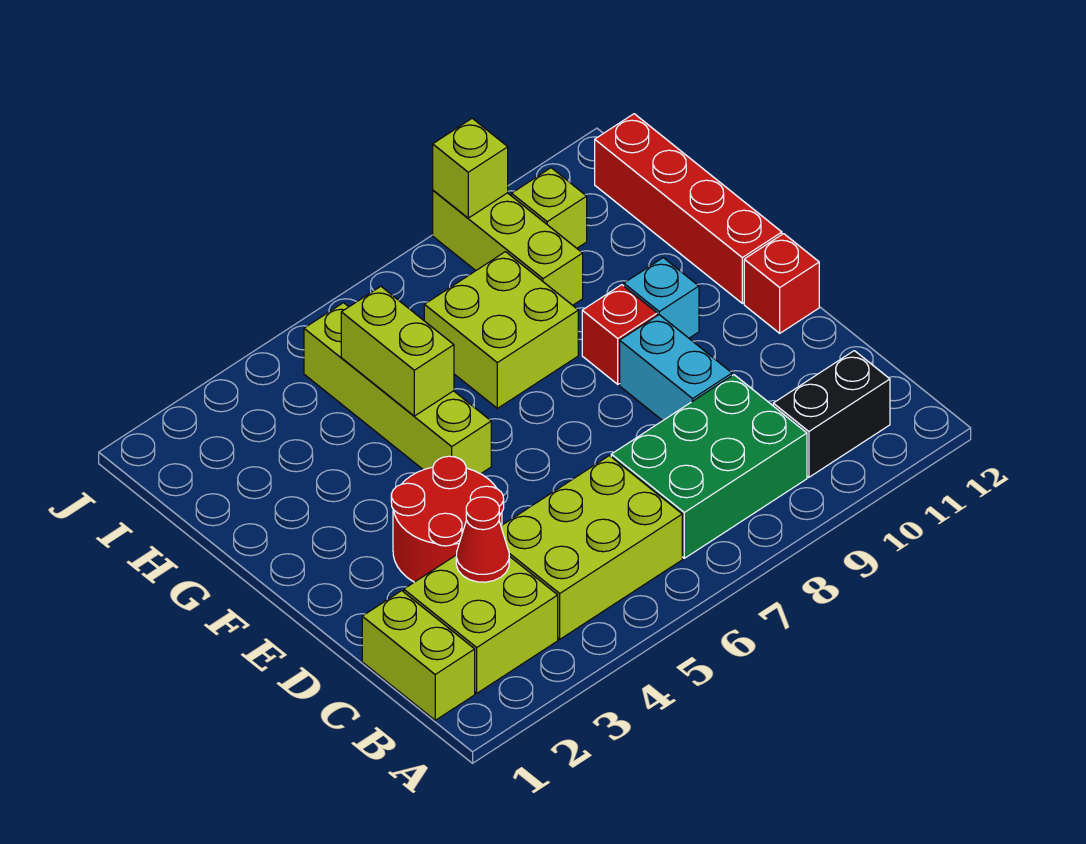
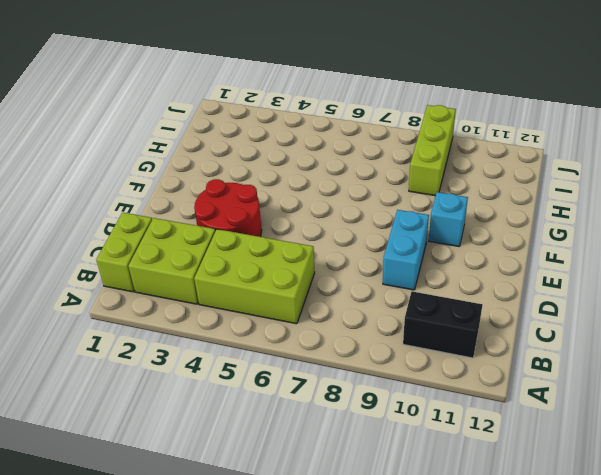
none -> green brick B7:C9 level 1
none -> red brick E12 level 1
none -> lime brick F5:I5 level 1

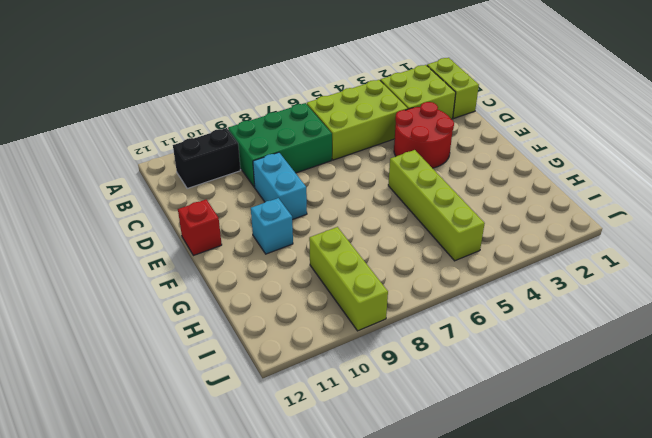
none -> red brick F9 level 1
none -> red brick F12:I12 level 1
none -> lime brick G7:H8 level 1

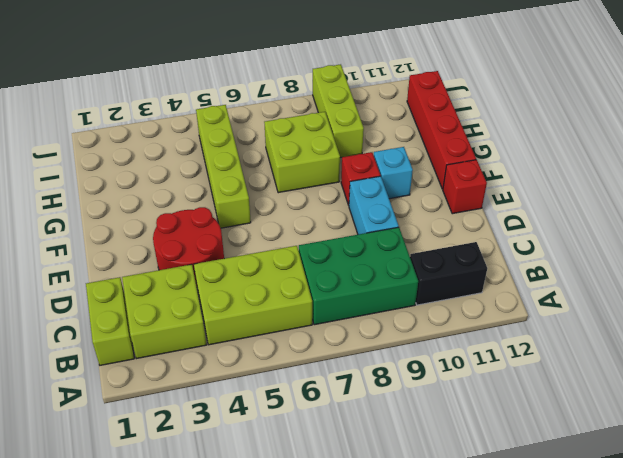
none -> lime brick I10 level 1
none -> red cone C3 level 2
none -> lime brick G5:H5 level 2

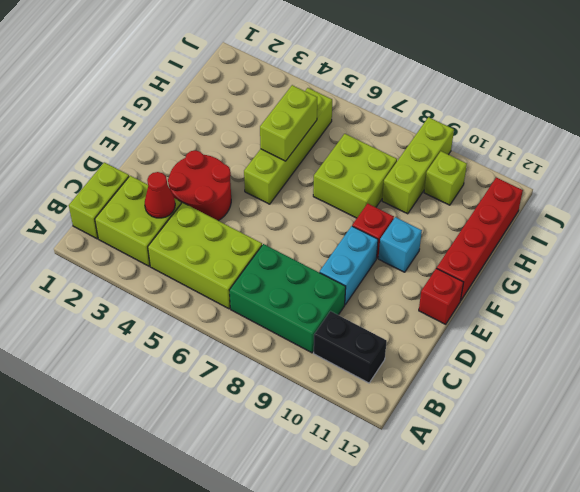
none -> lime brick J9 level 2

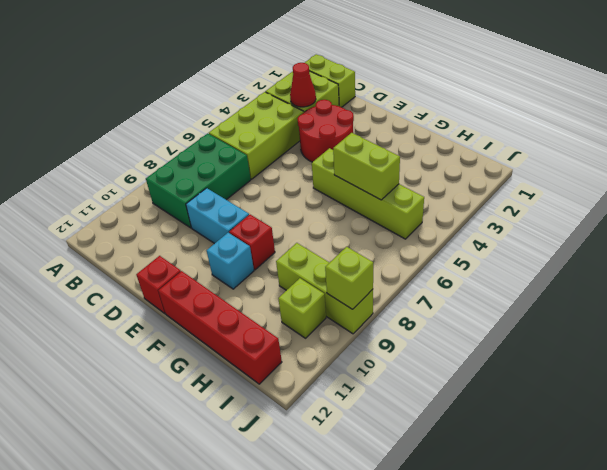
none -> black brick B10:B11 level 1
none -> lime brick G7:H8 level 1

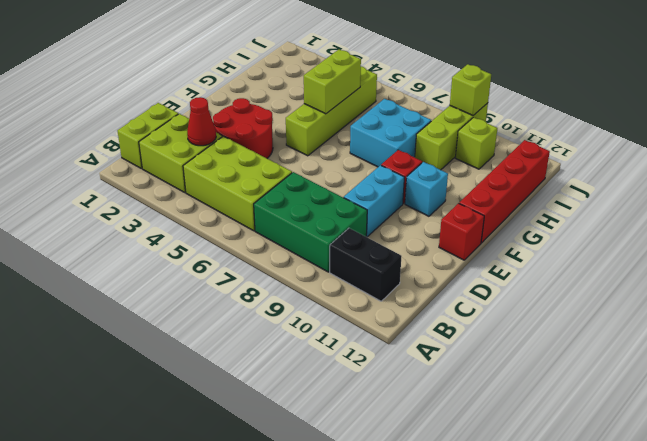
cyan brick G7:H8 level 1 -> lime brick G7:H8 level 1

